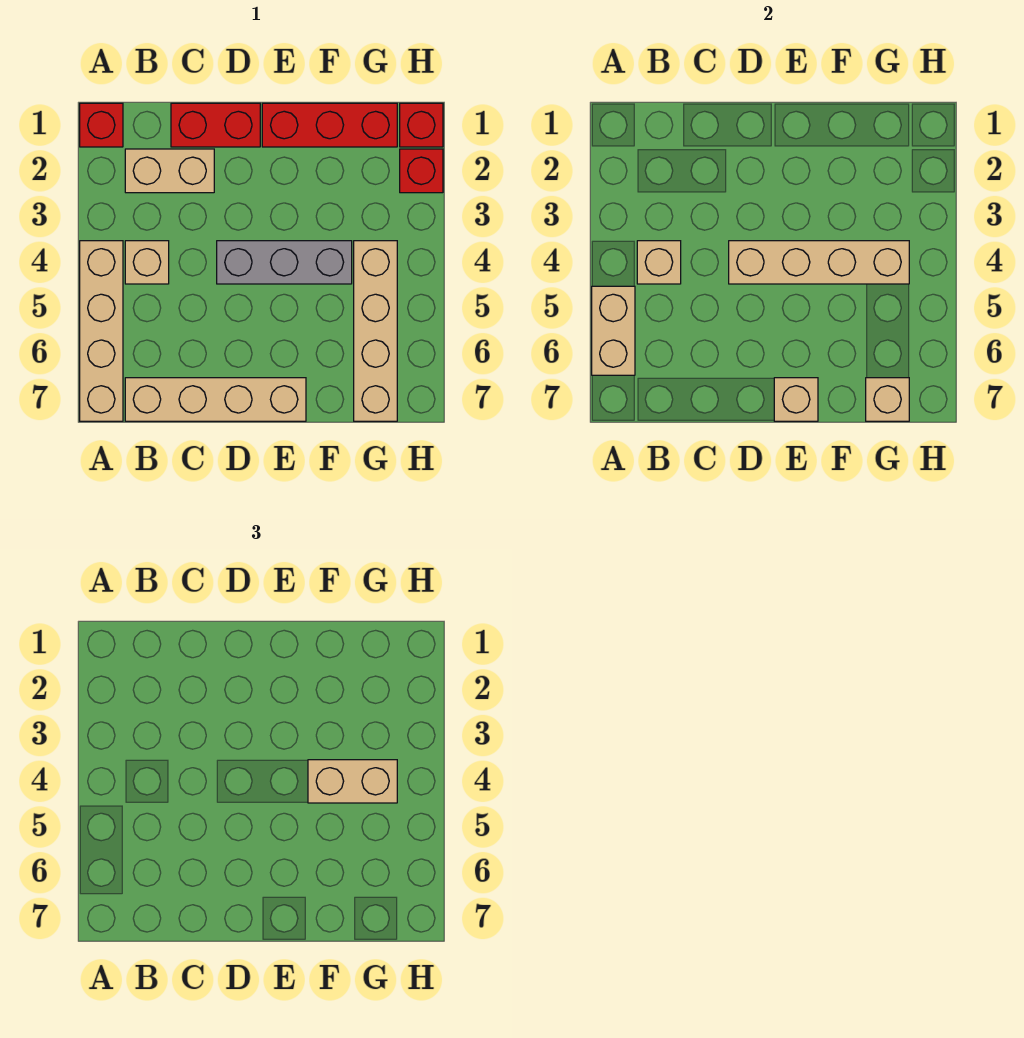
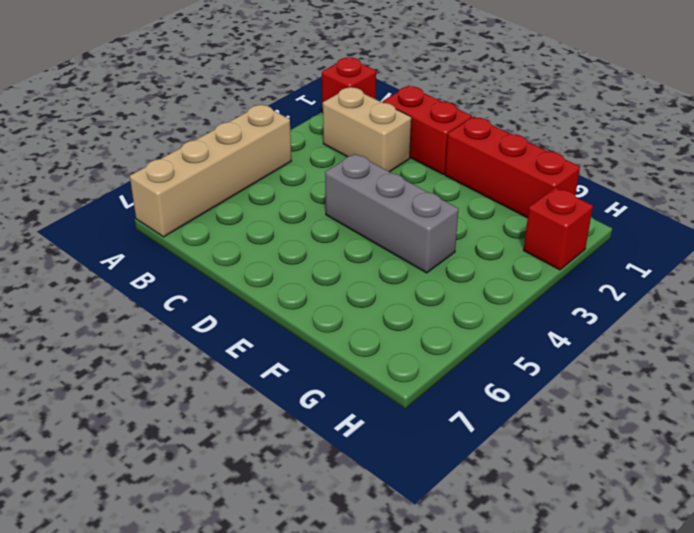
none -> tan brick B4 level 1
none -> tan brick B7:E7 level 1
none -> tan brick G4:G7 level 1

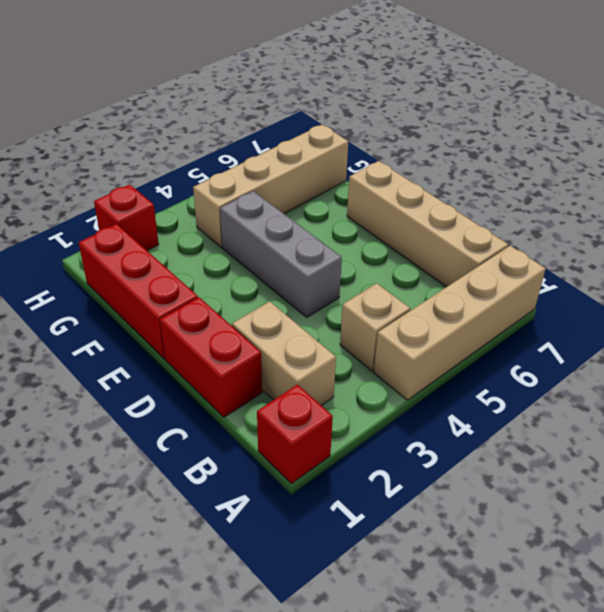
none -> red brick H1 level 1
none -> tan brick A5:A6 level 2
none -> tan brick B4 level 2

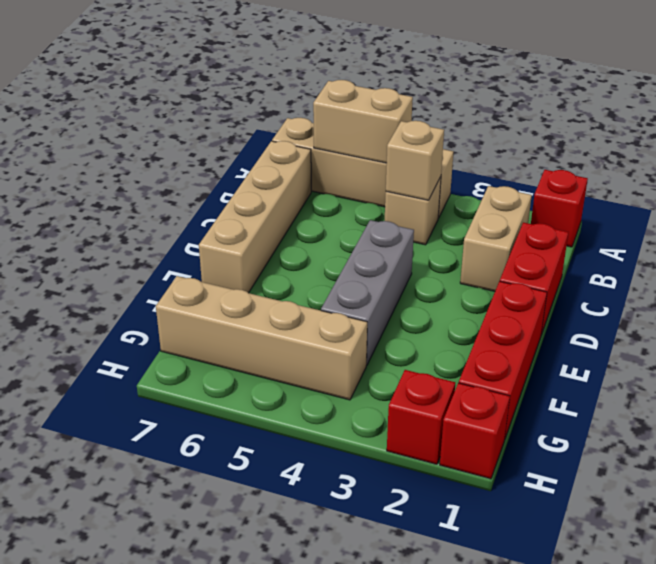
none -> tan brick D4:G4 level 2
none -> tan brick E7 level 2
none -> tan brick G7 level 2

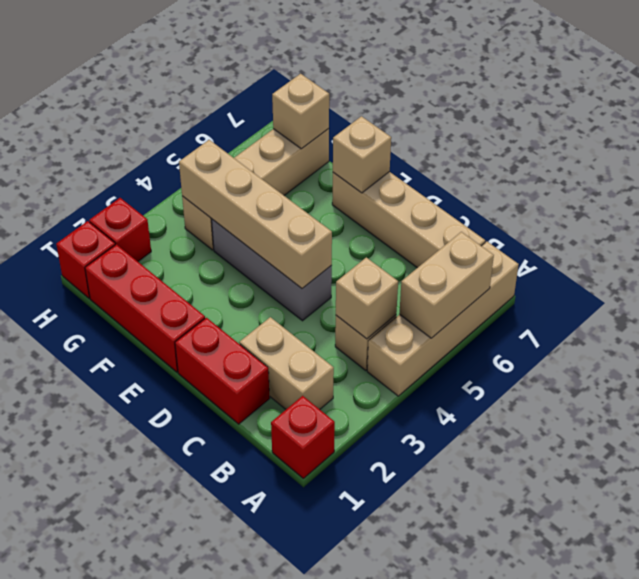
none -> tan brick F4:G4 level 3

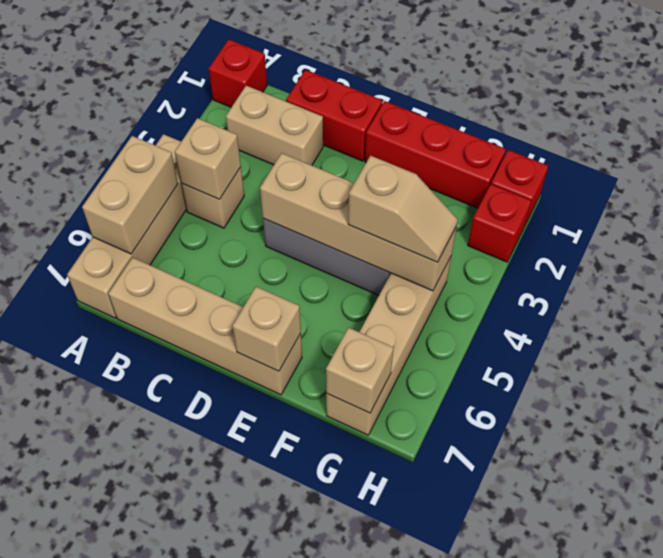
tan slope F4:G4 level 3 top F -> tan brick F4:G4 level 3

